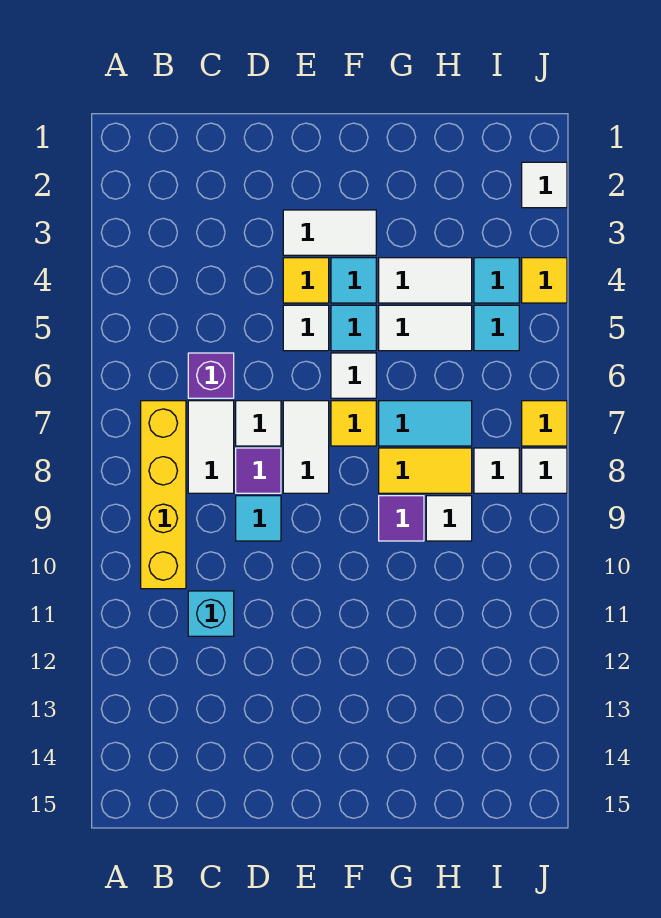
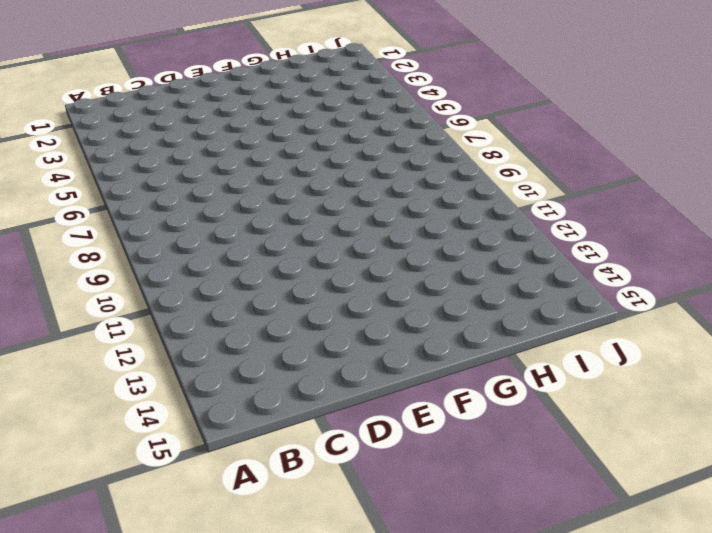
none -> yellow brick B7:B10 level 1
none -> purple brick C6 level 1
none -> white tile C7:C8 level 1

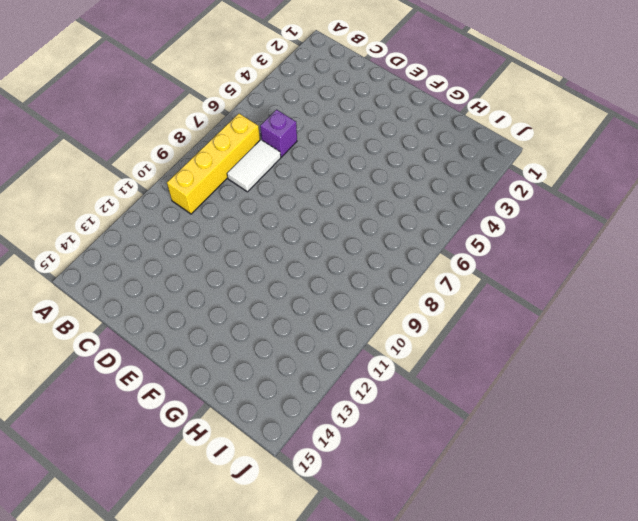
none -> cyan brick C11 level 1
none -> white tile D7 level 1
none -> purple tile D8 level 1

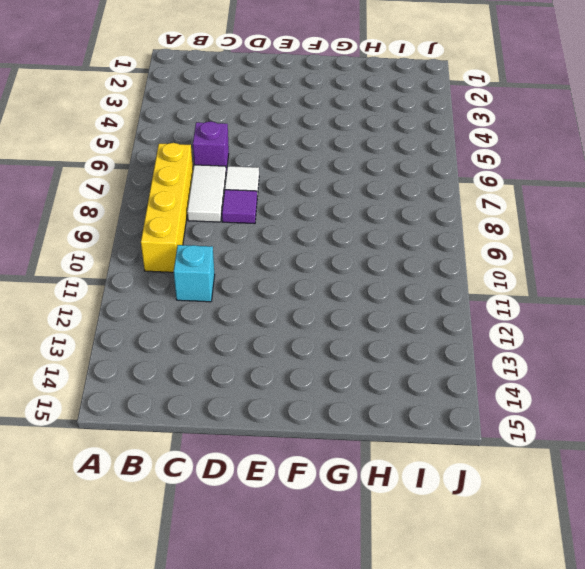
none -> cyan tile D9 level 1
none -> white tile E3:F3 level 1
none -> yellow tile E4 level 1

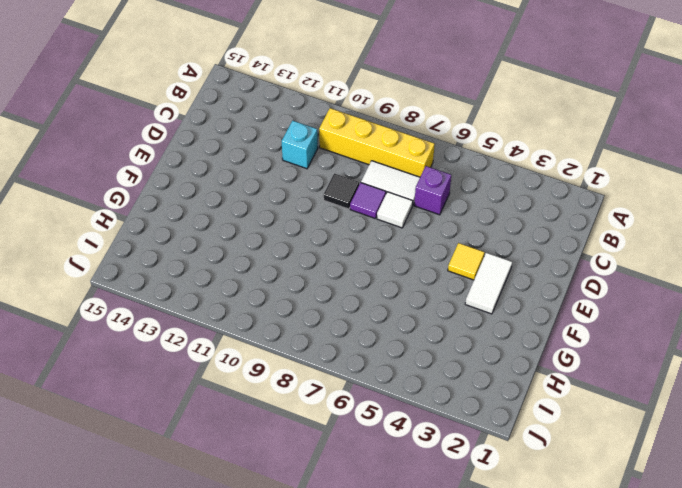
black tile D9 level 1 -> cyan tile D9 level 1
none -> white tile E5 level 1
none -> white tile E7:E8 level 1
none -> cyan tile F4 level 1

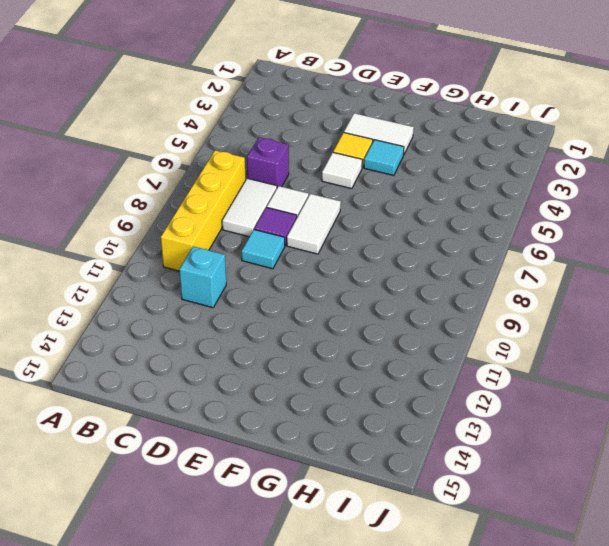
none -> cyan tile F5 level 1
none -> white tile F6 level 1
none -> yellow tile F7 level 1

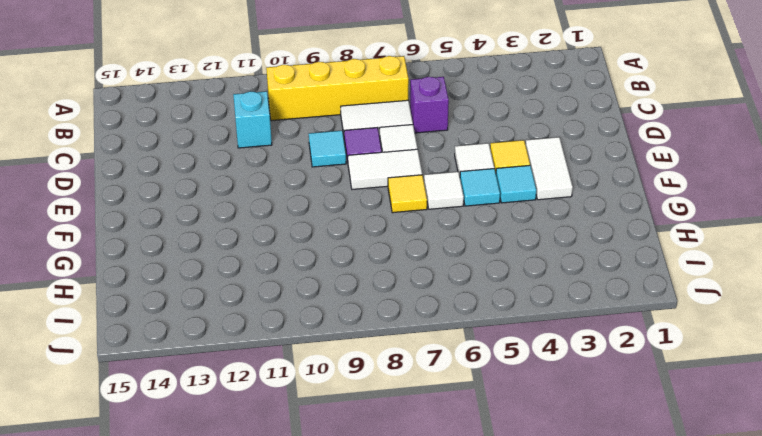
none -> white tile G4:H4 level 1
none -> white tile G5:H5 level 1
none -> cyan tile G7:H7 level 1

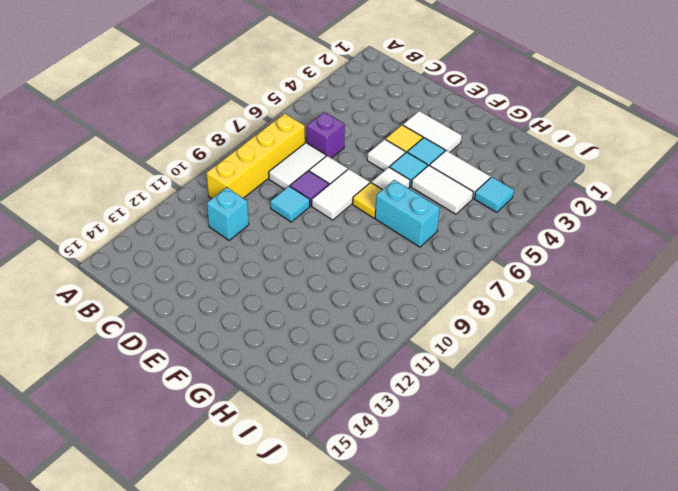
cyan brick G7:H7 level 1 -> cyan tile G7:H7 level 1
none -> yellow tile G8:H8 level 1
none -> purple tile G9 level 1
none -> white tile H9 level 1

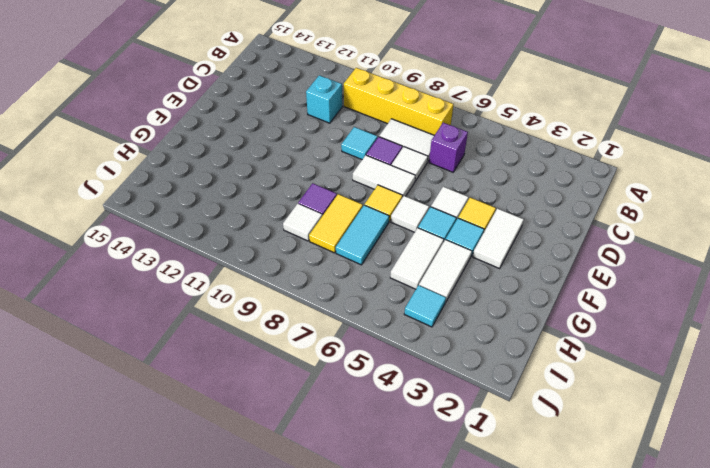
none -> cyan tile I5 level 1
none -> white tile I8 level 1
none -> white tile J2 level 1

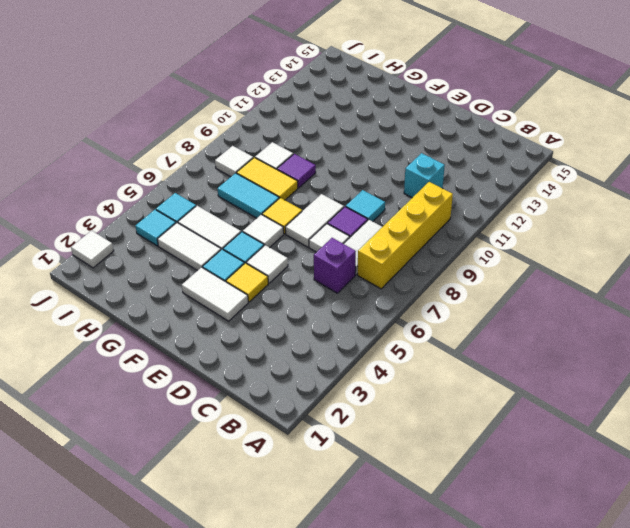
none -> yellow tile J4 level 1
none -> yellow tile J7 level 1
none -> white tile J8 level 1

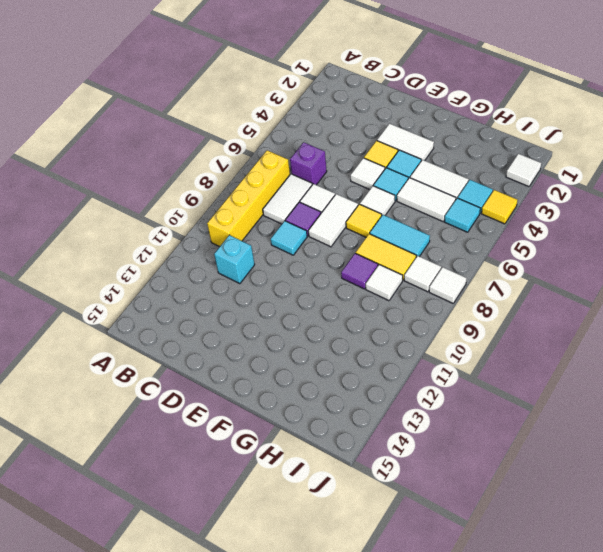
none -> yellow tile J7 level 1

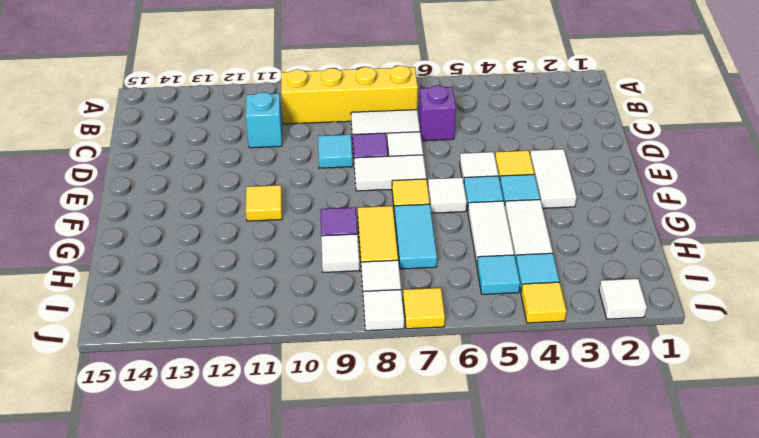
yellow tile F11 level 1 -> none

